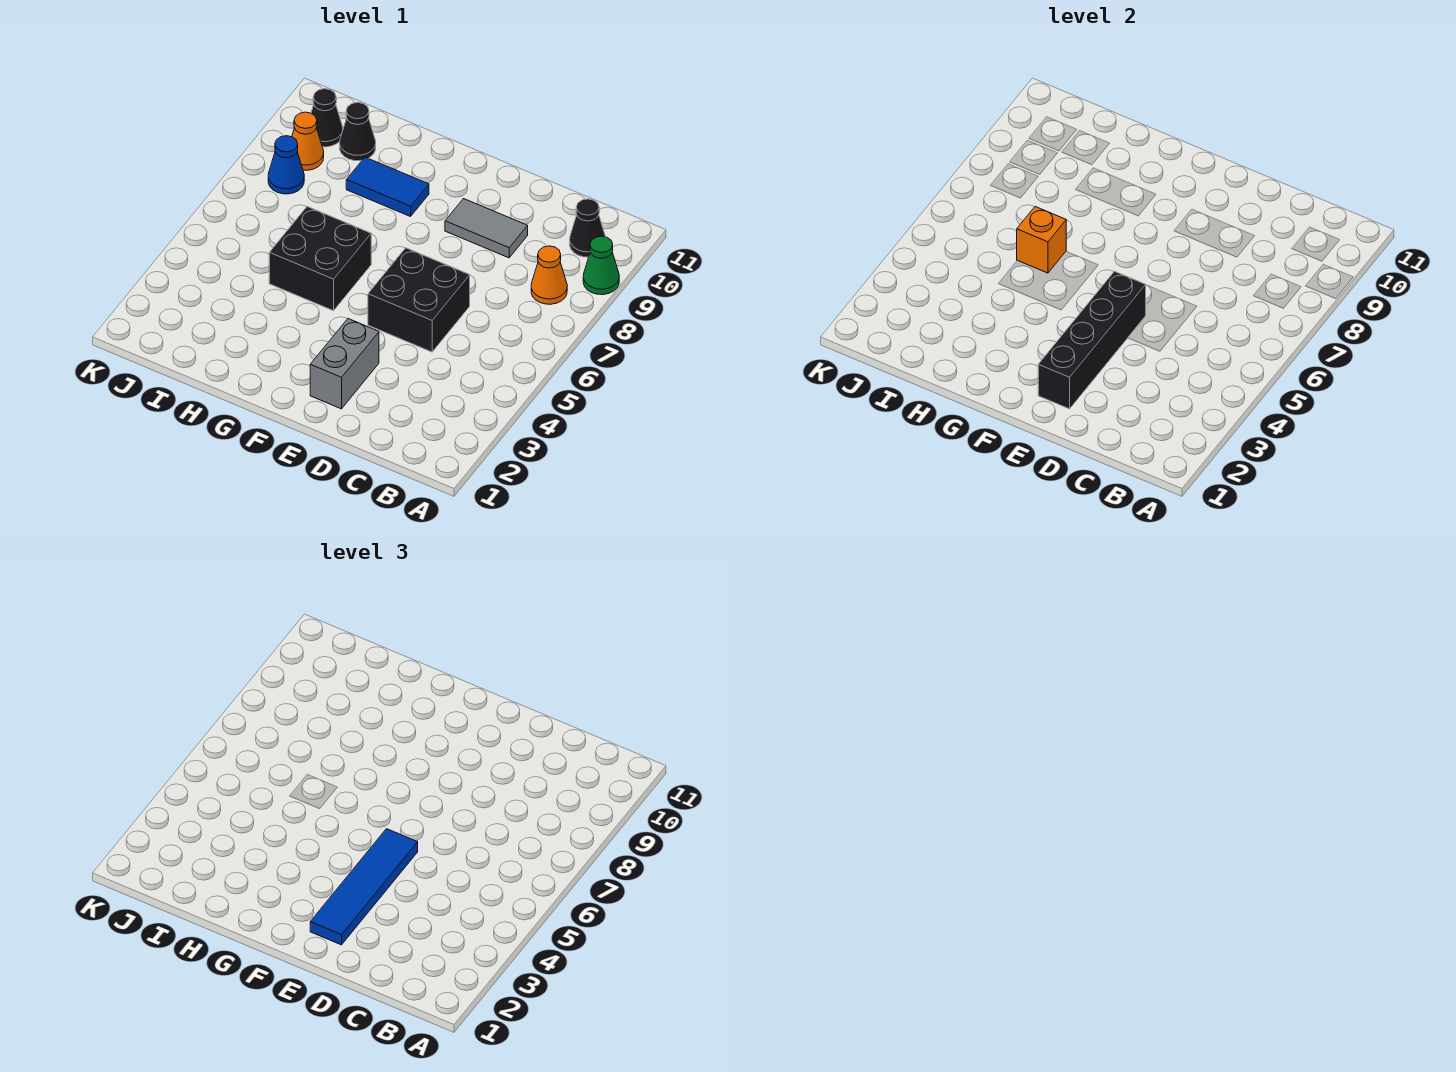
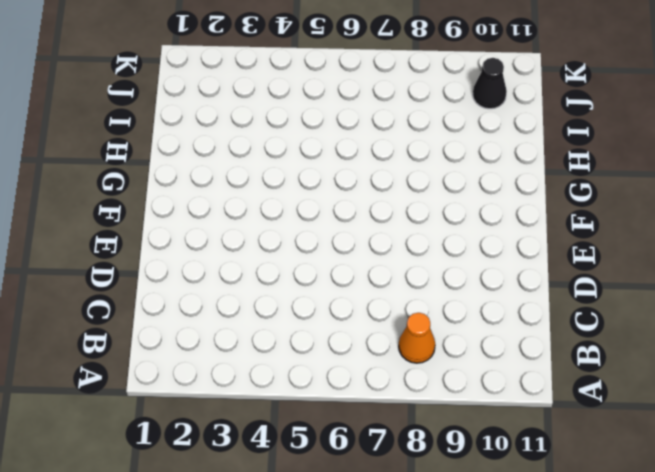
none -> green cone A9 level 1
none -> black cone B10 level 1
none -> black brick D5:E6 level 1

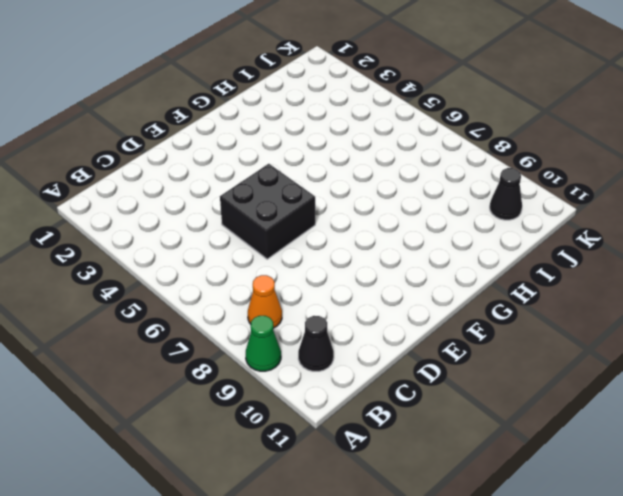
none -> grey tile D9:E9 level 1
none -> grey brick E2:E3 level 1
none -> black brick G5:H6 level 1

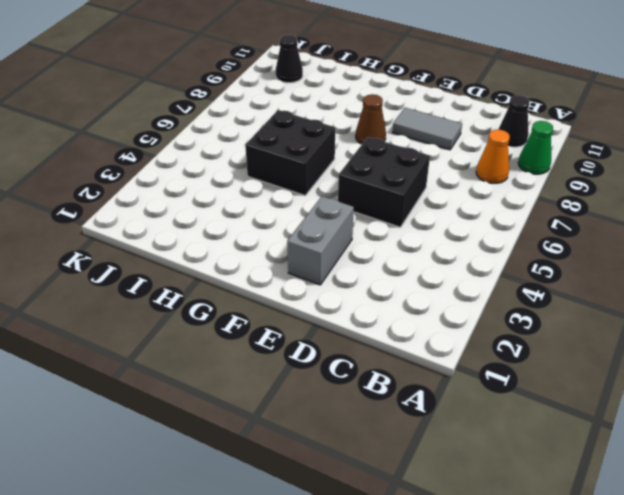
brown cone F8 level 1 -> none
none -> blue tile G9:H9 level 1
none -> black cone I10 level 1
none -> blue cone J8 level 1

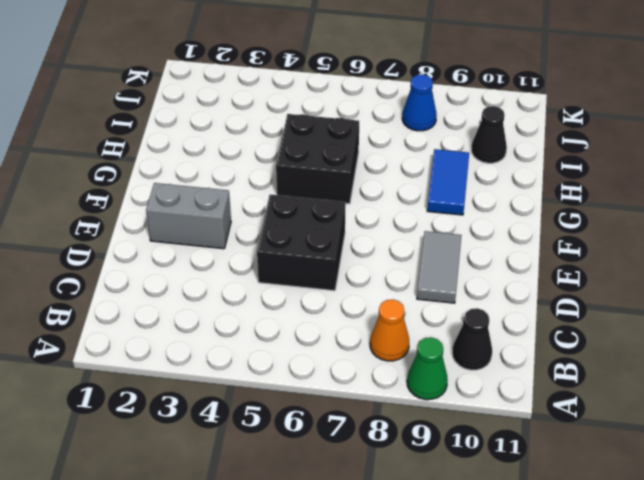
none -> orange cone J9 level 1
none -> black cone J10 level 1
none -> black brick E2:E5 level 2

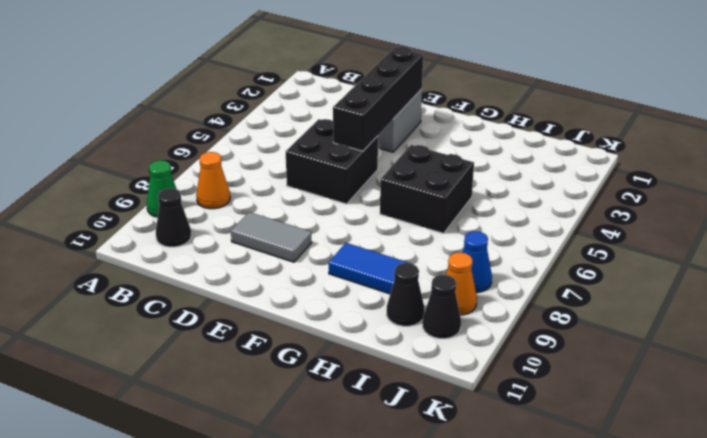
none -> orange brick H6 level 2
none -> blue tile E2:E5 level 3

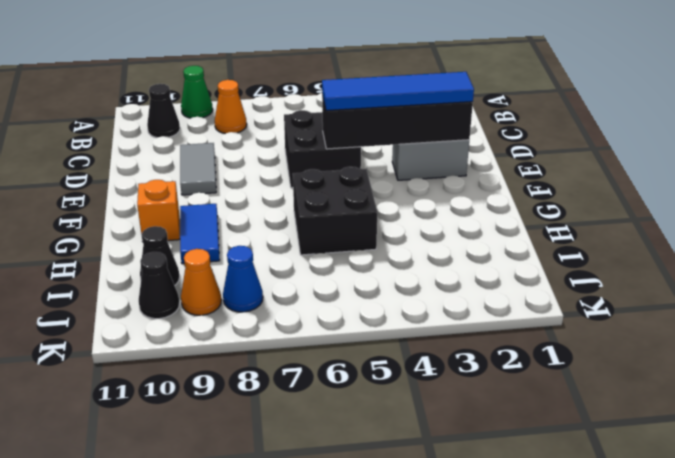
orange brick G10 level 1 -> orange brick H6 level 2

